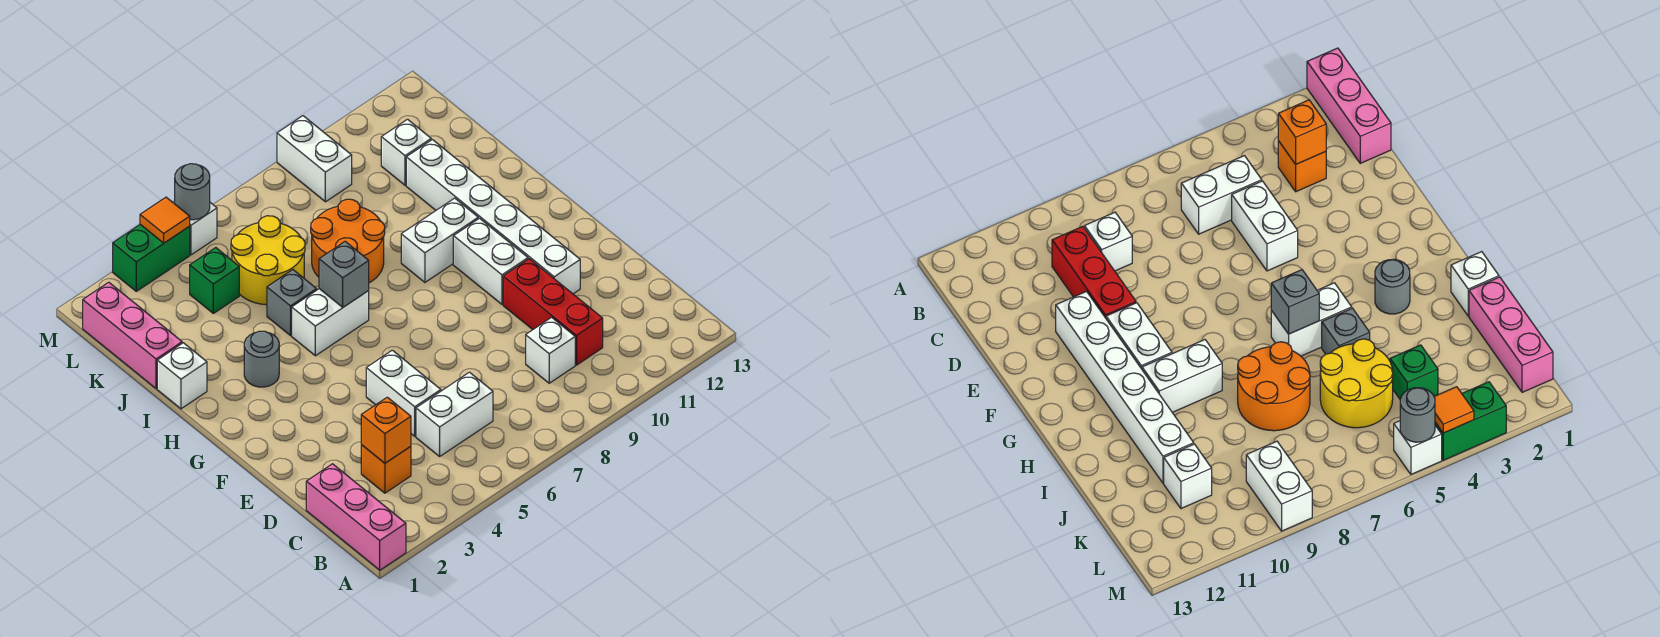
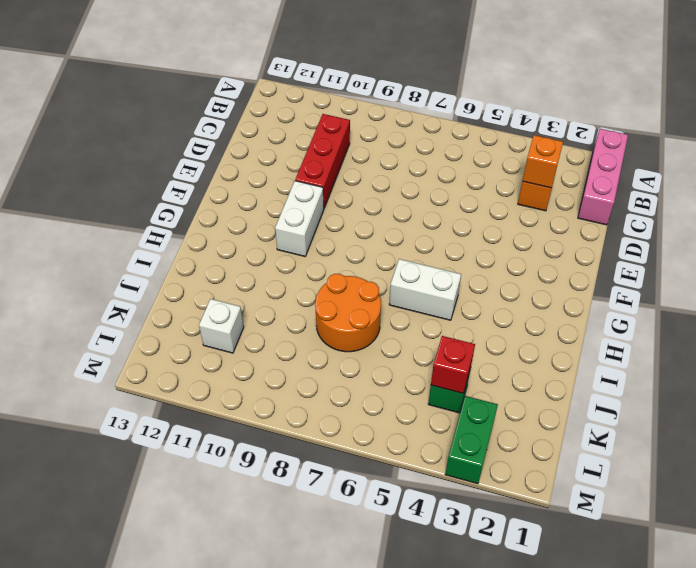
red brick K4 level 2 -> none
green brick L3:M3 level 1 -> green brick M3:M4 level 1
none -> white brick C5:C6 level 1
none -> white brick C9 level 1
none -> white brick D5:E5 level 1

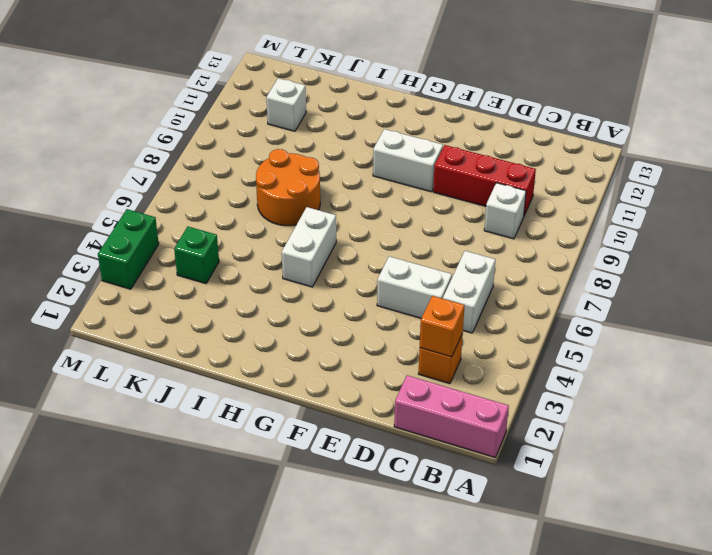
none -> white brick E11:J11 level 1
none -> grey round brick H3 level 1
none -> white brick H9:H10 level 1

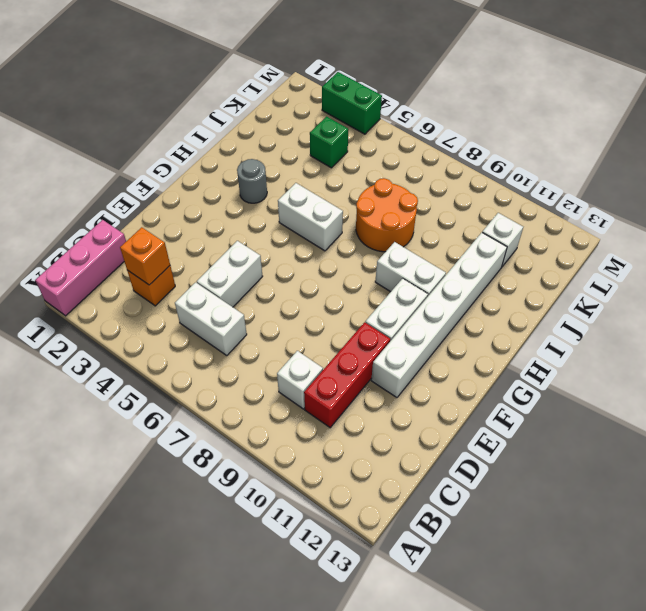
none -> white brick I1 level 1
none -> grey brick I5 level 1
none -> pink brick J1:L1 level 1

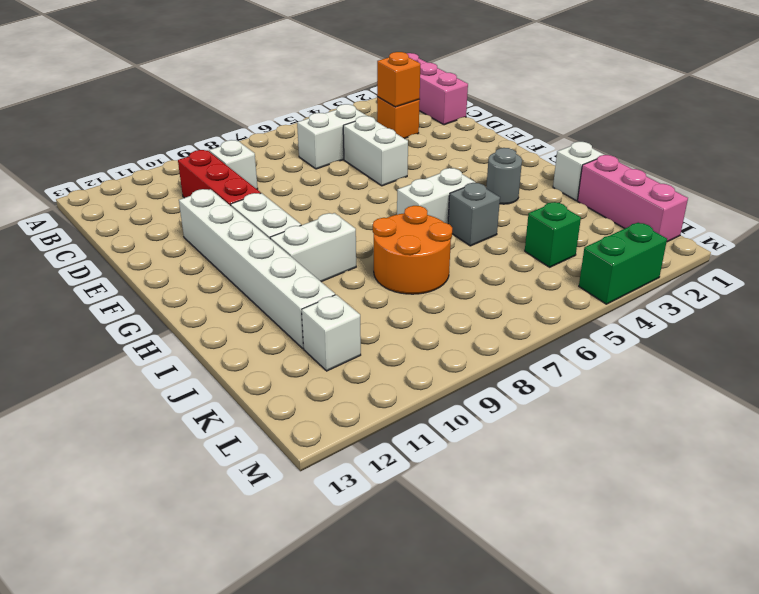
none -> yellow round brick J5:K6 level 1
none -> white brick L9:M9 level 1
none -> white brick M5 level 1

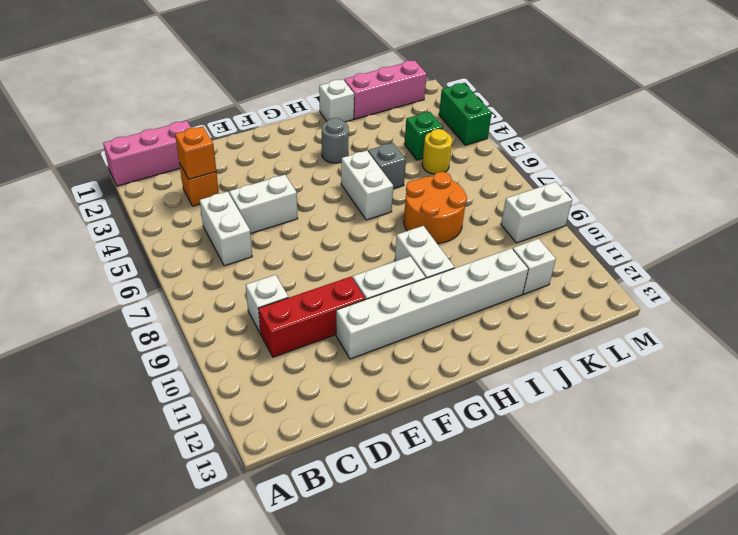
yellow round brick K5 level 1 -> yellow round brick J5:K6 level 1
none -> white brick M5 level 1
none -> grey brick H6 level 2
none -> orange tile M4 level 2

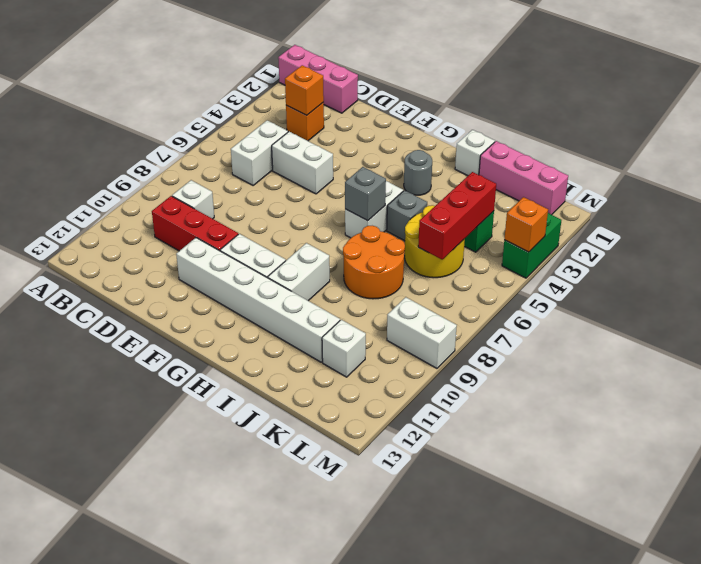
red brick K4:K6 level 2 -> none
orange brick M4 level 2 -> orange tile M4 level 2
none -> white brick M5 level 1
none -> grey round brick M5 level 2

